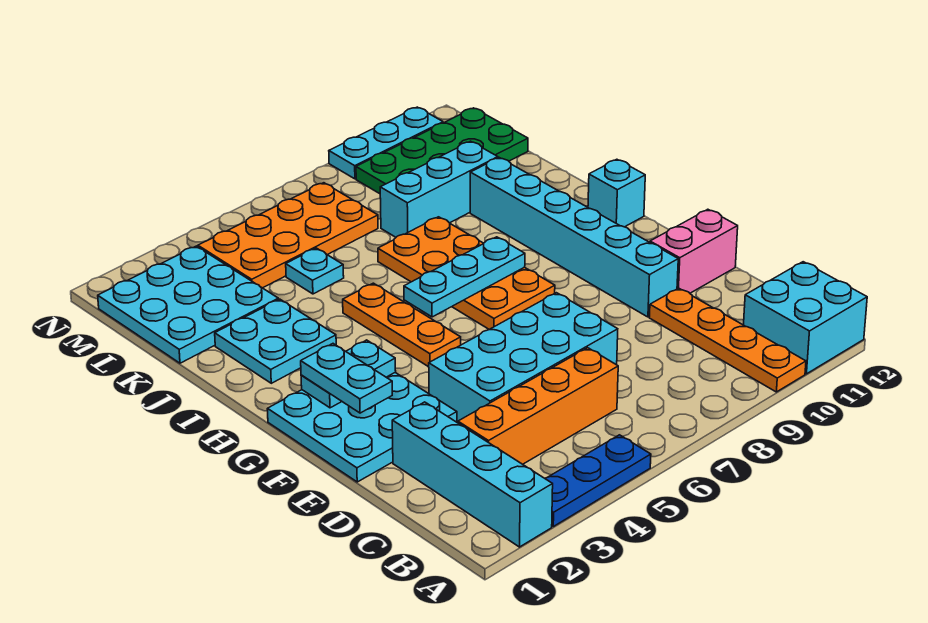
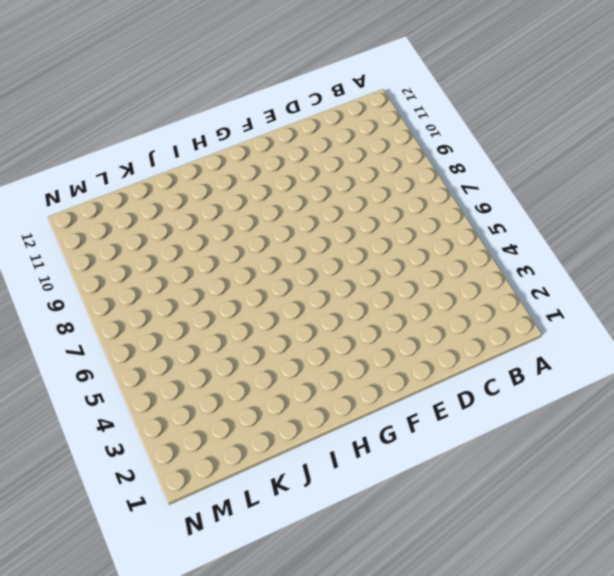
none -> cyan brick A2:D2 level 1
none -> blue plate A3:A5 level 1
none -> orange plate A10:D10 level 1

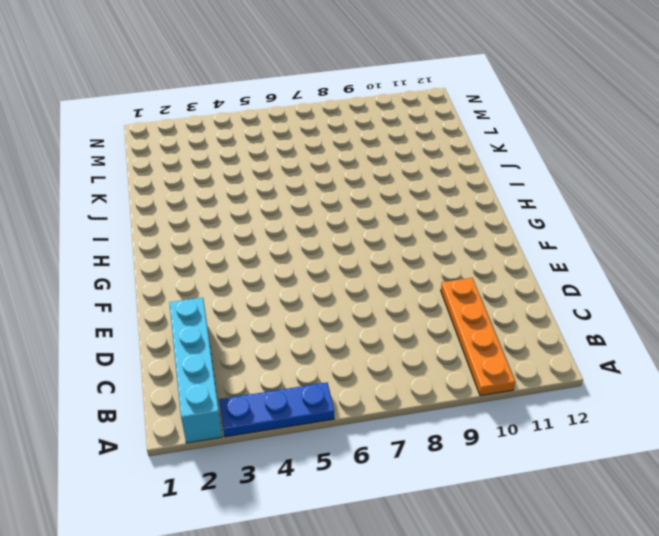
none -> cyan brick A11:B12 level 1
none -> orange brick C3:C6 level 1
none -> cyan brick D4:E7 level 1

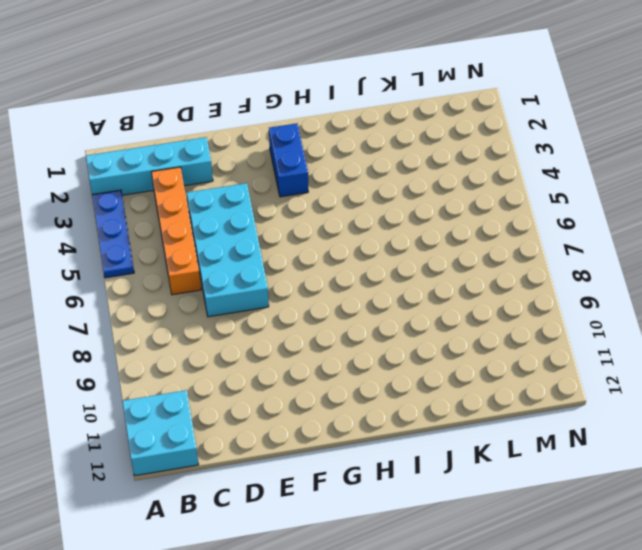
blue brick G2:G3 level 1 -> cyan plate E1:G3 level 1
none -> orange plate A10:D10 level 1
none -> cyan brick E10:J10 level 1
none -> pink brick E11:E12 level 1

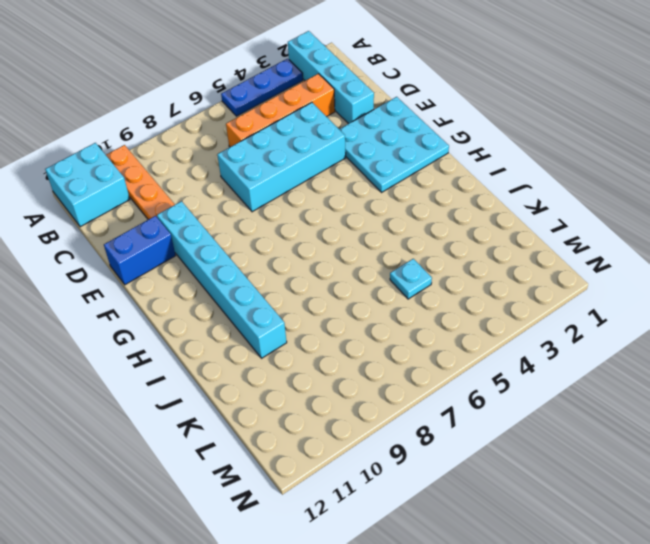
blue brick E11:E12 level 1 -> pink brick E11:E12 level 1
none -> orange plate G5:I5 level 1
none -> orange plate G7:J8 level 1
none -> cyan brick H12 level 1

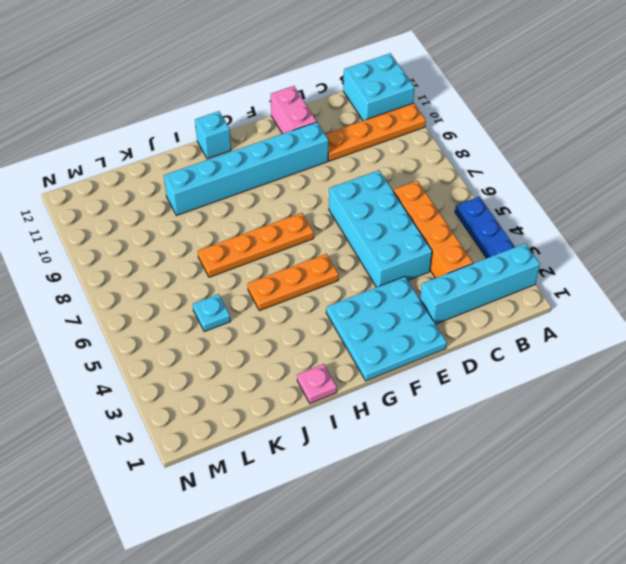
orange plate G7:J7 level 1 -> orange plate G7:J8 level 1
pink plate I1 level 1 -> none
none -> cyan plate I2:J3 level 1
none -> cyan plate K1:M3 level 1
none -> cyan brick K8:K10 level 1

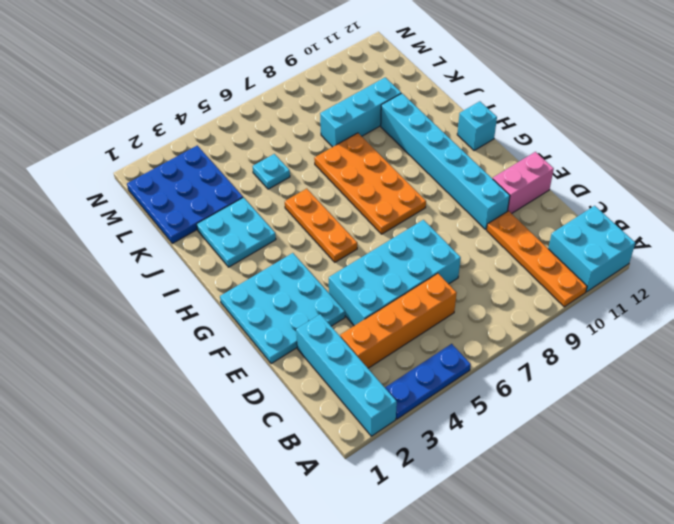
blue plate K1:M3 level 1 -> cyan plate K1:M3 level 1
none -> orange plate L4:M7 level 1
none -> green plate L9:M12 level 1
none -> cyan plate N9:N11 level 1

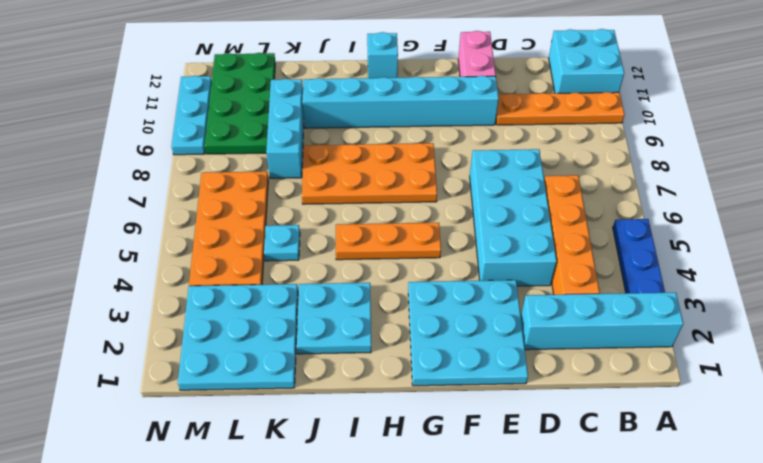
none -> cyan plate G2:G3 level 2
none -> cyan plate H6:H8 level 2
none -> cyan plate F2:G2 level 3

